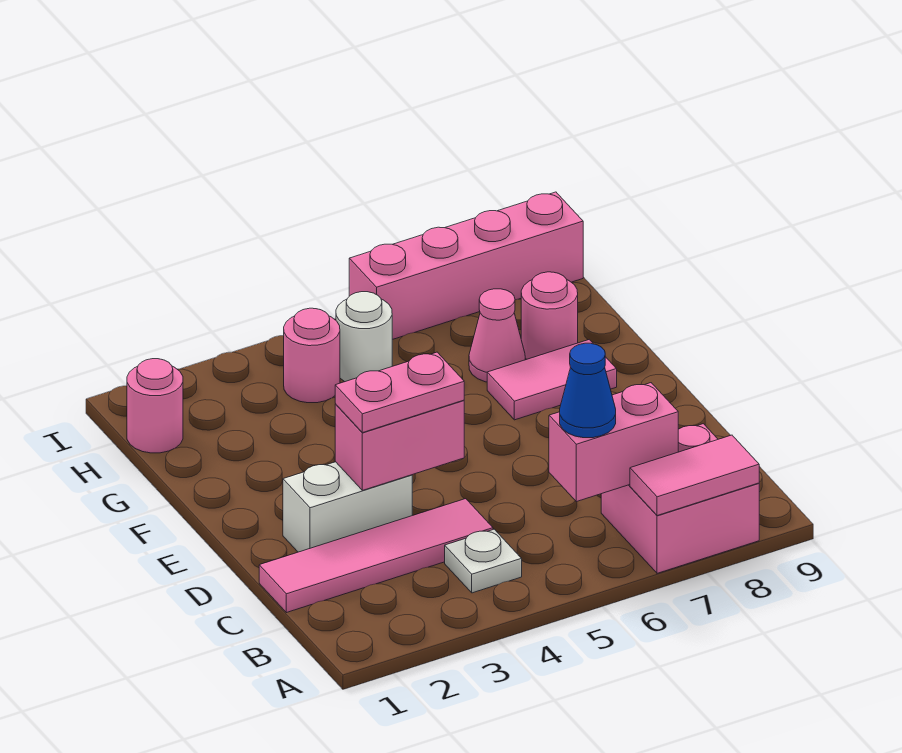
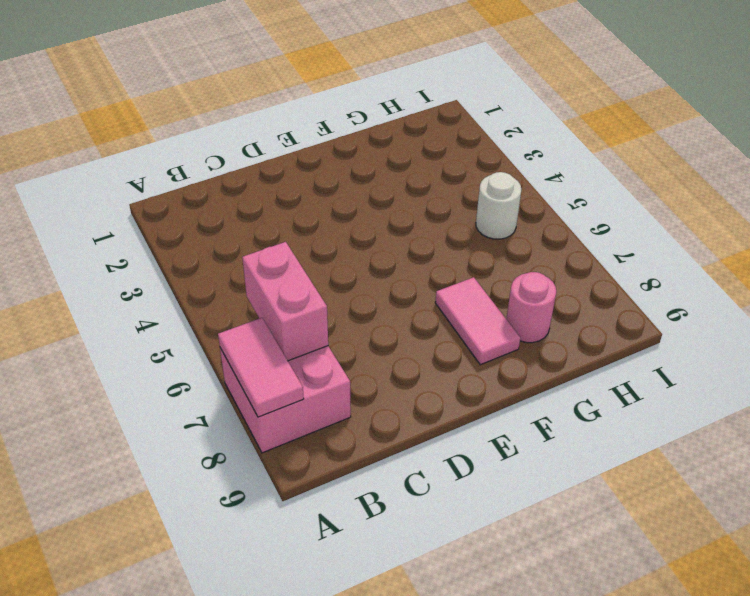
none -> white plate B4 level 1
none -> pink tile C1:C4 level 1
none -> white brick D2:D3 level 1

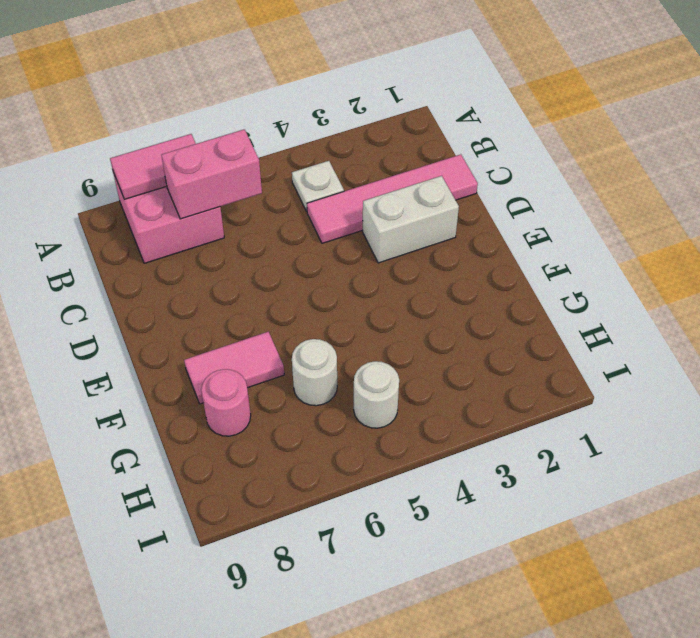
white round brick G6 level 1 -> none
none -> pink cone G7 level 1
none -> pink round brick H1 level 1
none -> pink round brick H4 level 1

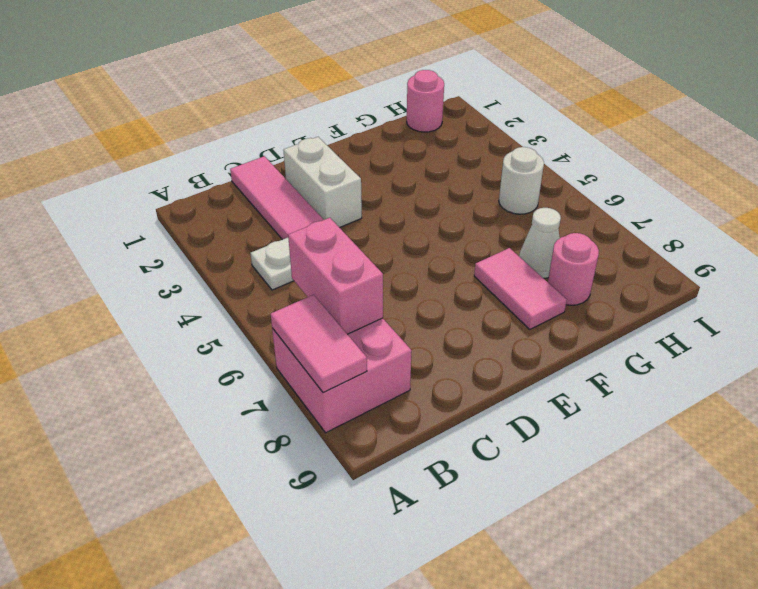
white cone G7 level 1 -> pink cone G7 level 1
none -> pink round brick H4 level 1
none -> pink brick I6:I9 level 1
none -> pink brick D3:D4 level 2

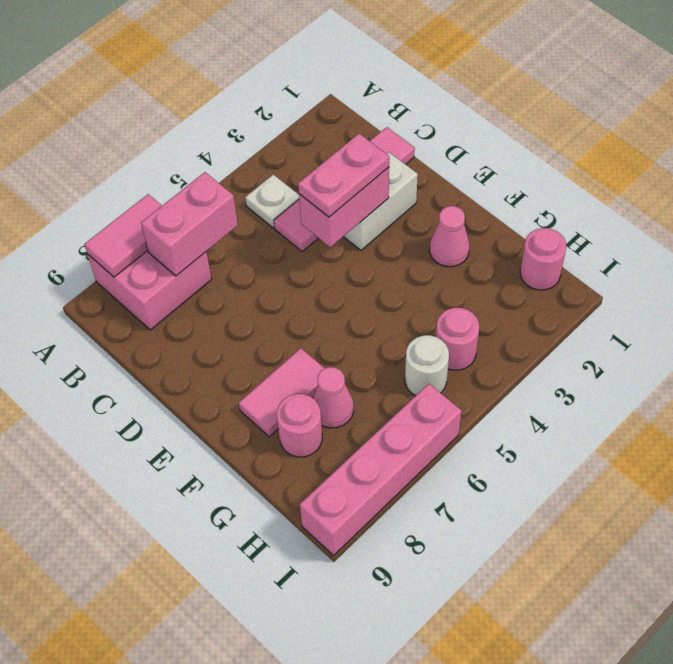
pink cone F2 level 1 -> none
none -> blue cone B6 level 3

